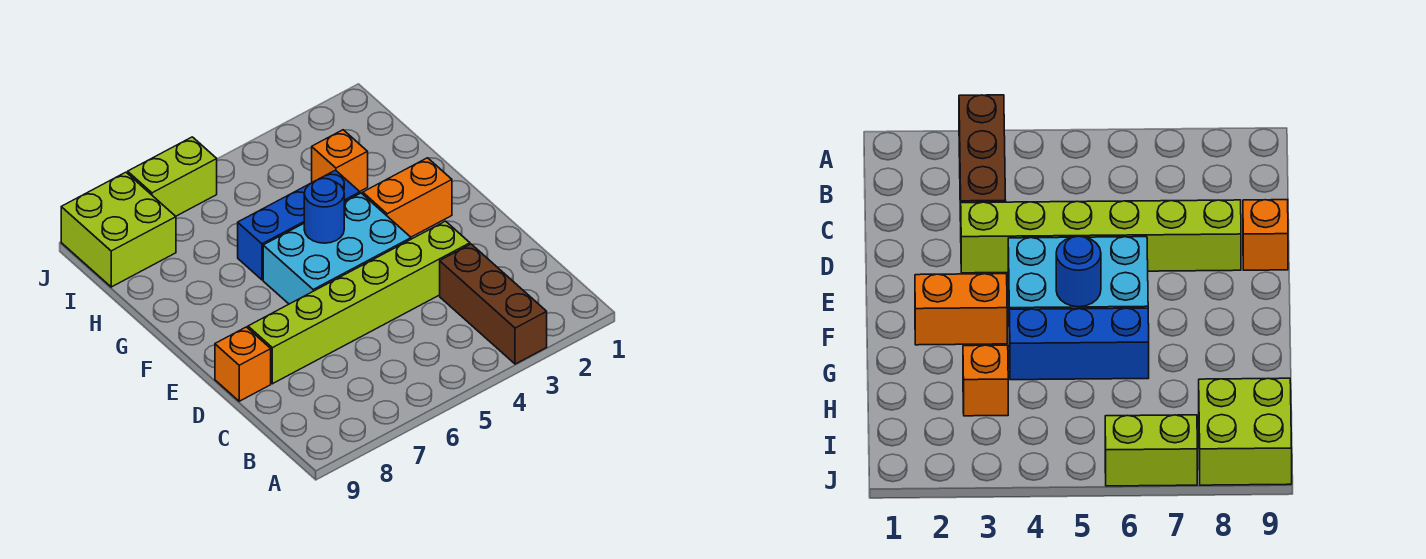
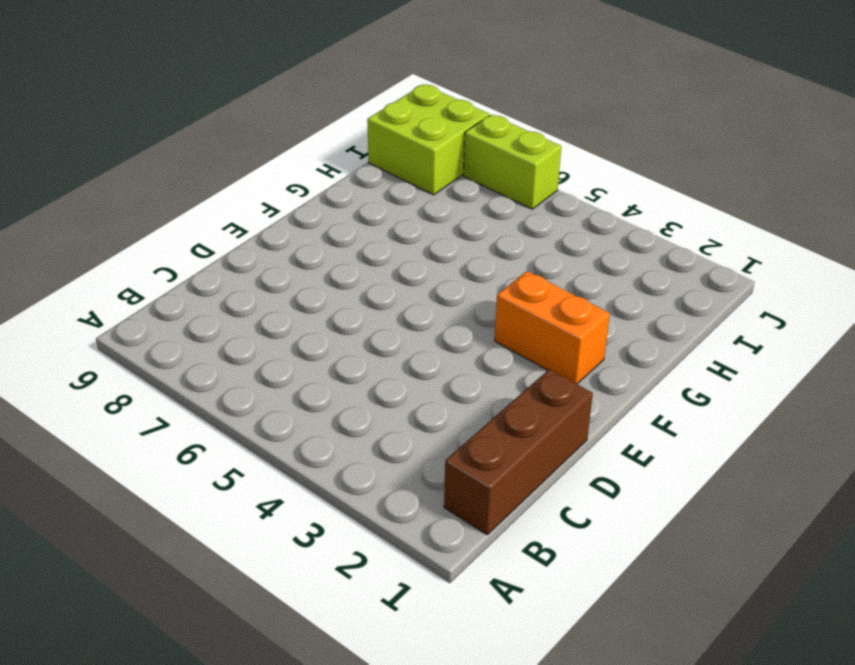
brown brick B1:D1 level 1 -> brown brick A3:C3 level 1
none -> lime brick D3:D8 level 1
none -> orange brick D9 level 1

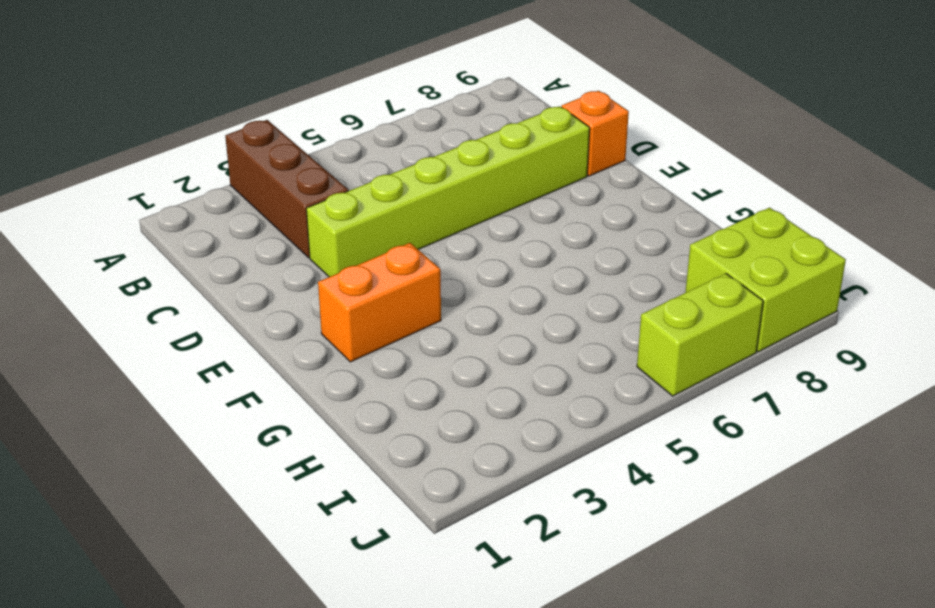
none -> cyan brick E4:F6 level 1
none -> blue brick G4:G6 level 1

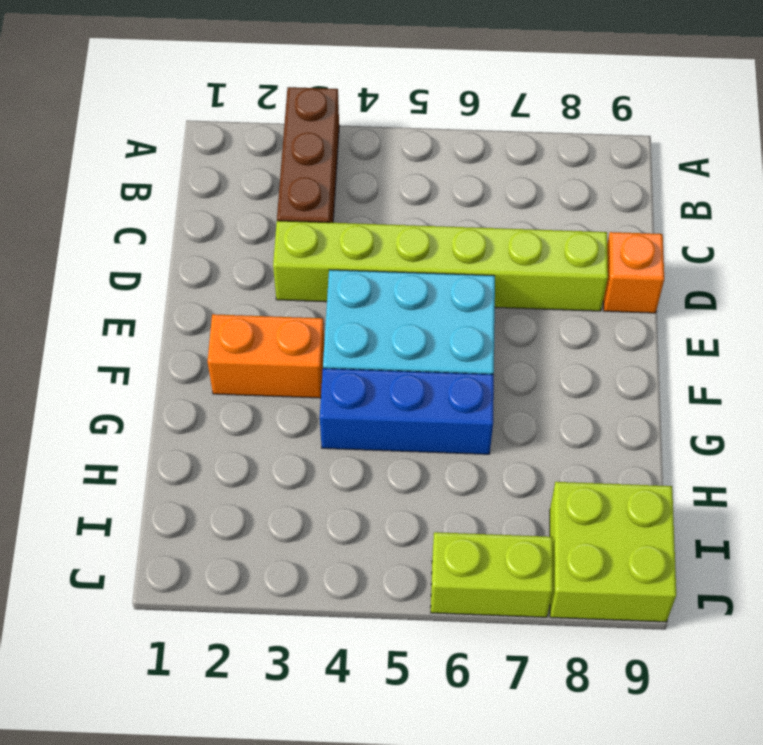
none -> orange brick H3 level 1
none -> blue round brick F5 level 2

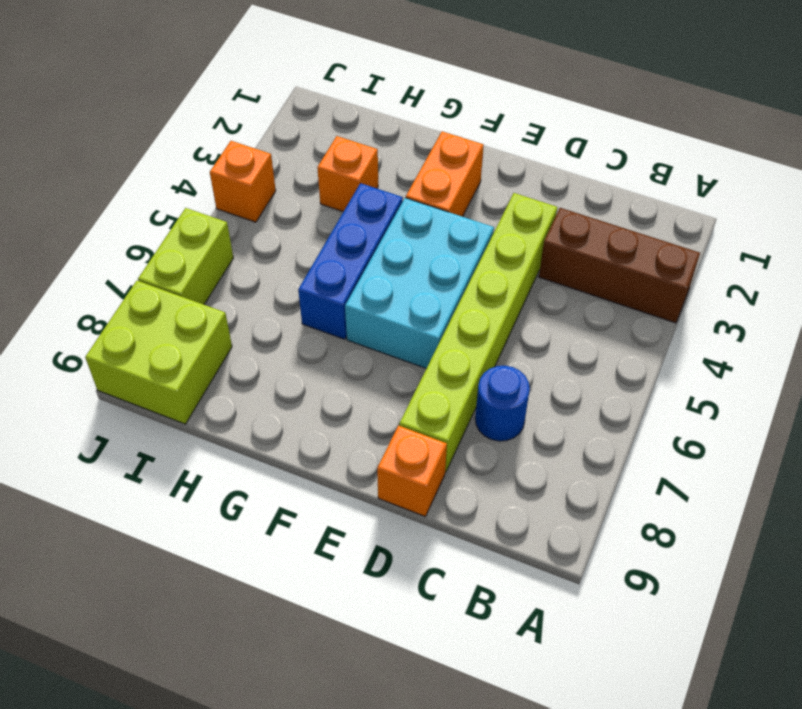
blue round brick C7 level 1 -> blue round brick F5 level 2
orange brick J4 level 1 -> none

